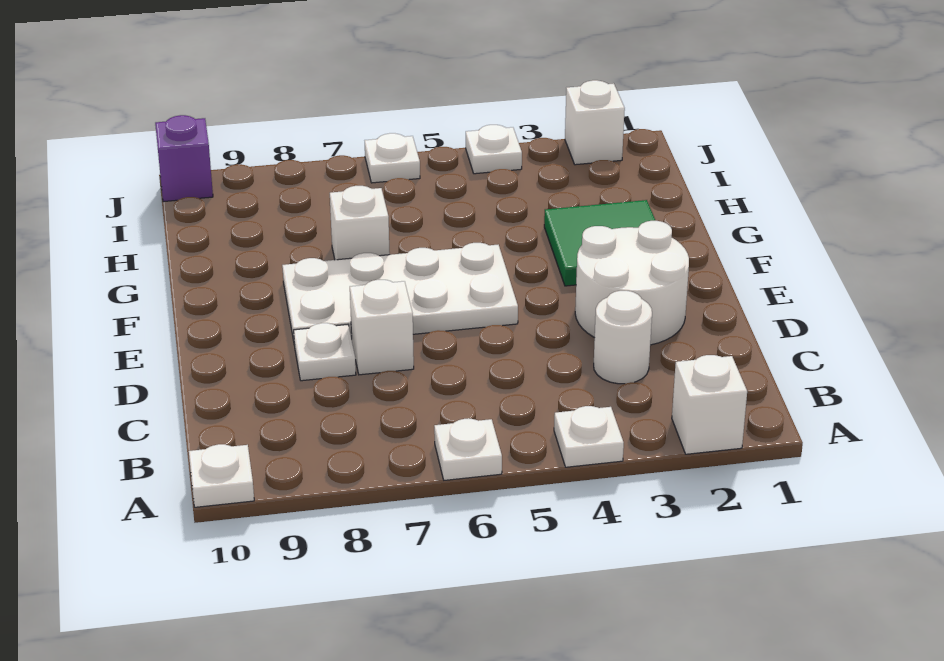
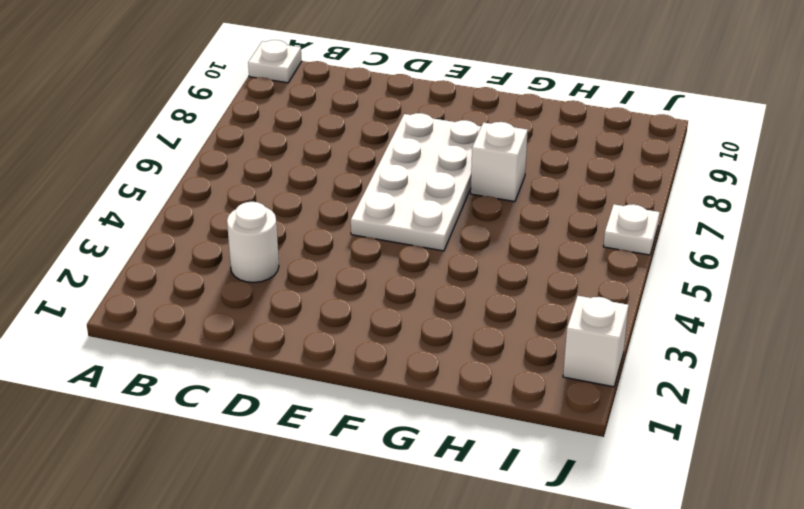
none -> white brick A2 level 1
none -> white plate A4 level 1
none -> white plate A6 level 1

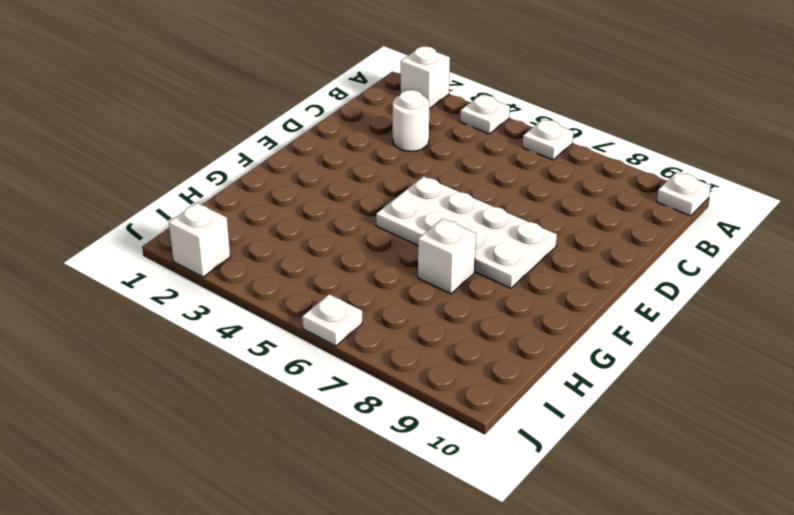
none -> white round brick D2:E3 level 1
none -> white brick D7 level 1
none -> white plate D8 level 1

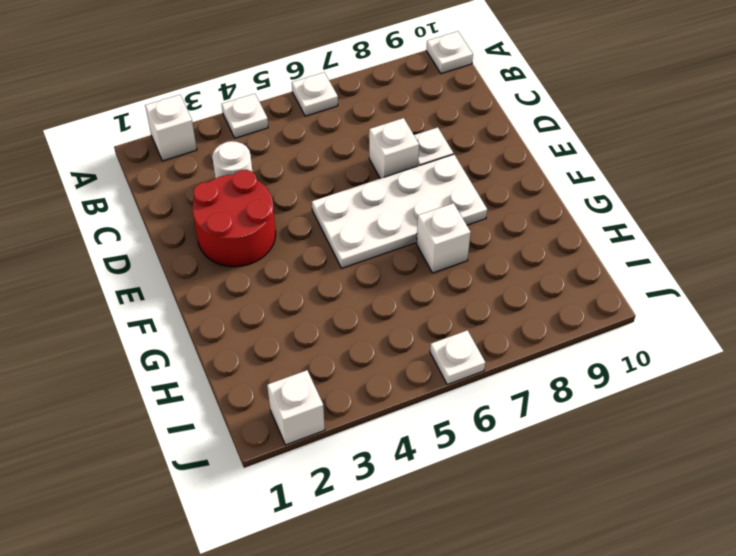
red round brick D2:E3 level 1 -> white round brick D2:E3 level 1
none -> green tile F2:G3 level 1
none -> white plate J4 level 1
none -> purple brick J10 level 1

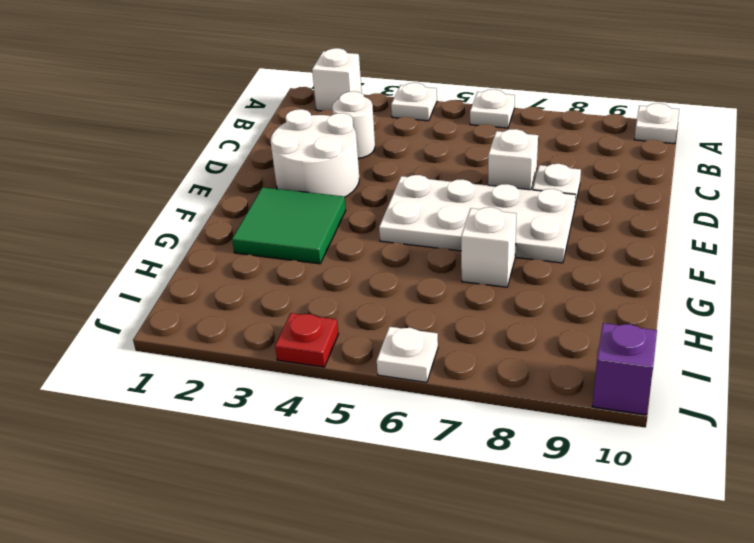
red plate J4 level 1 -> white plate J4 level 1
none -> white brick J2 level 1

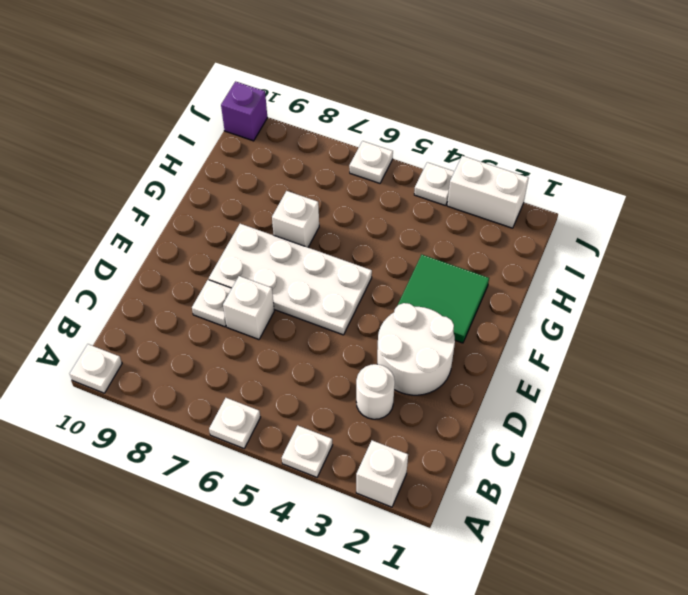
white brick J2:J3 level 1 -> white brick J2 level 1

